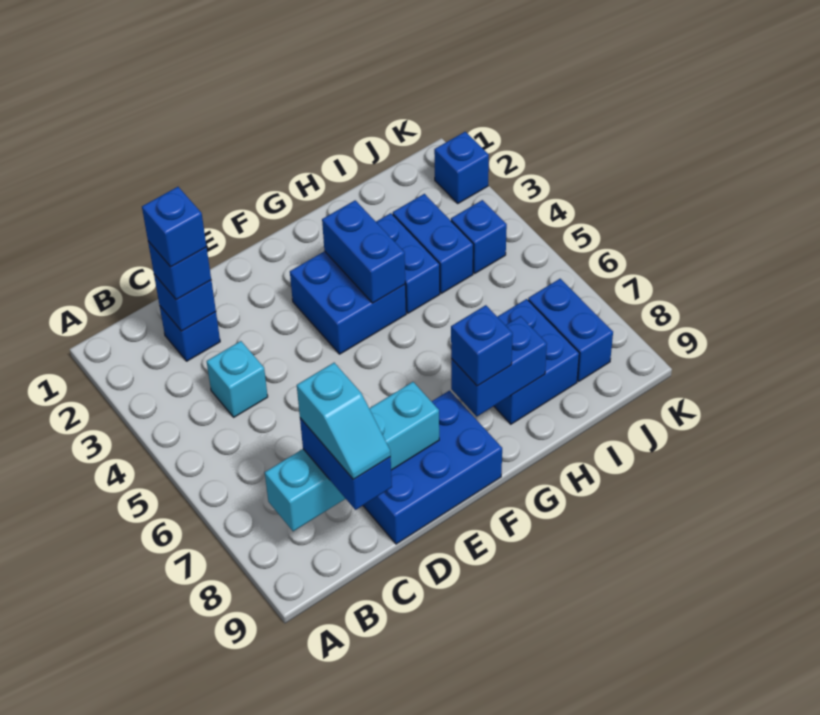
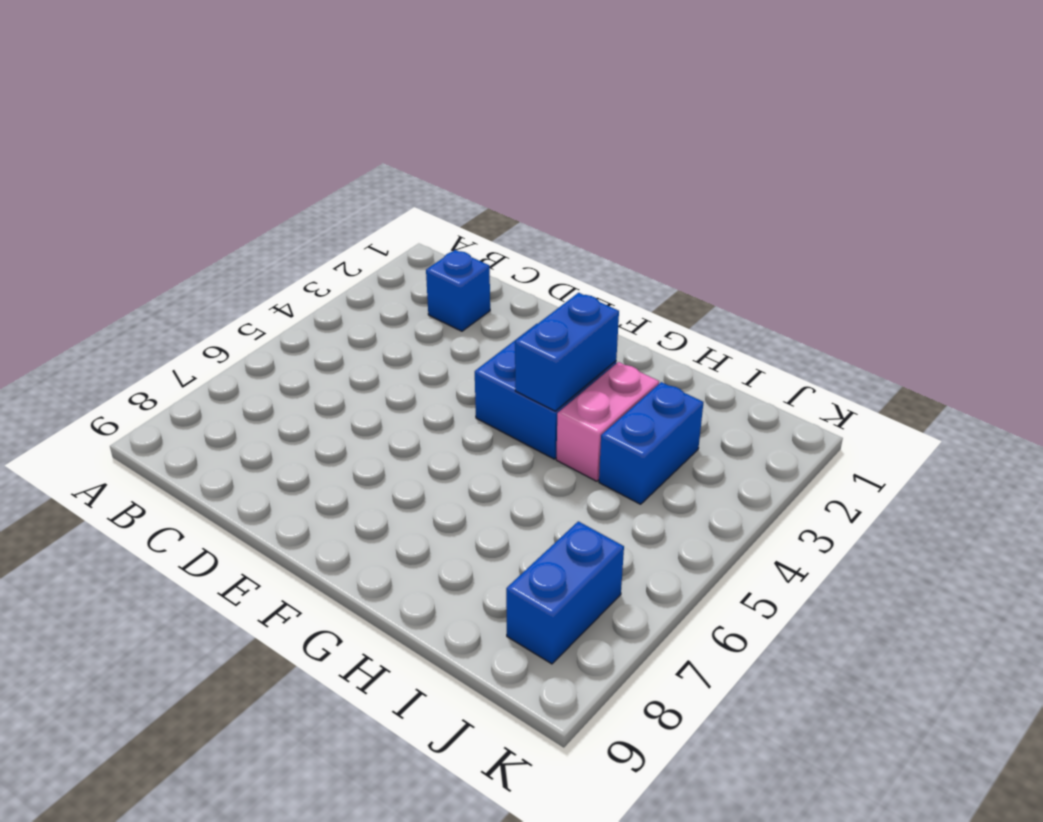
pink brick H3:H4 level 1 -> blue brick H3:H4 level 1
none -> cyan brick C4 level 1
none -> blue brick D8:F9 level 1
none -> blue brick H7:I8 level 1

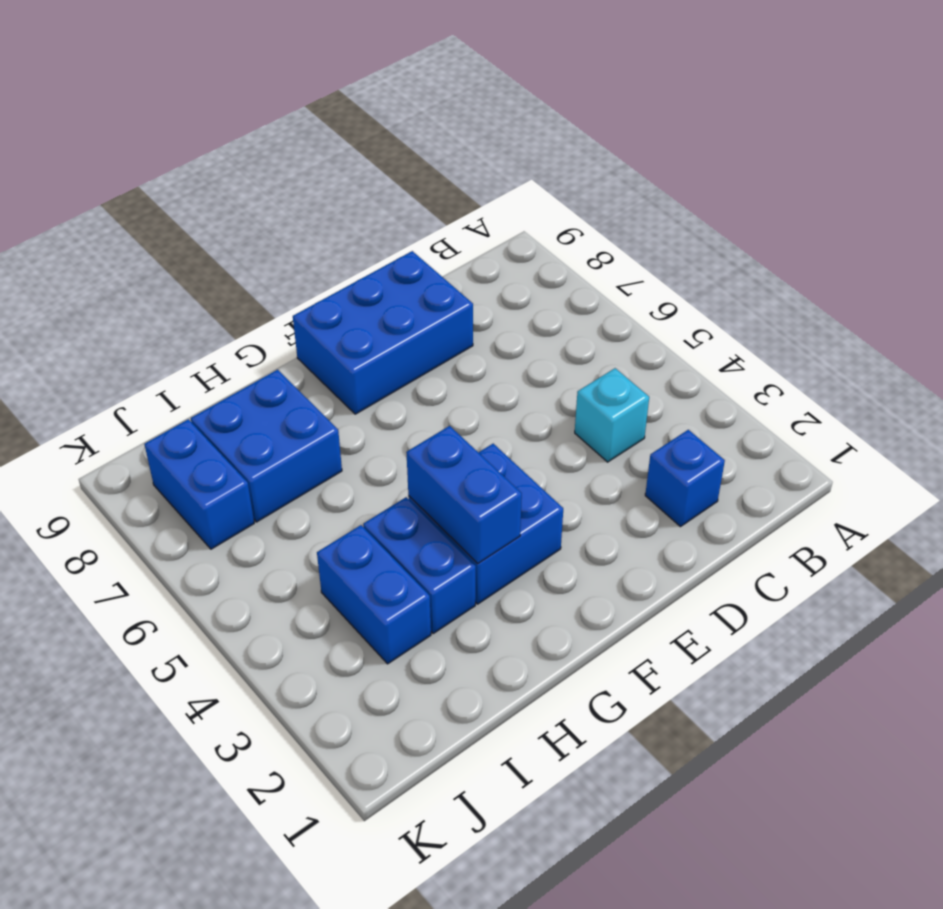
none -> blue brick J4 level 1
none -> blue brick K2 level 1
none -> cyan brick B8:E8 level 2

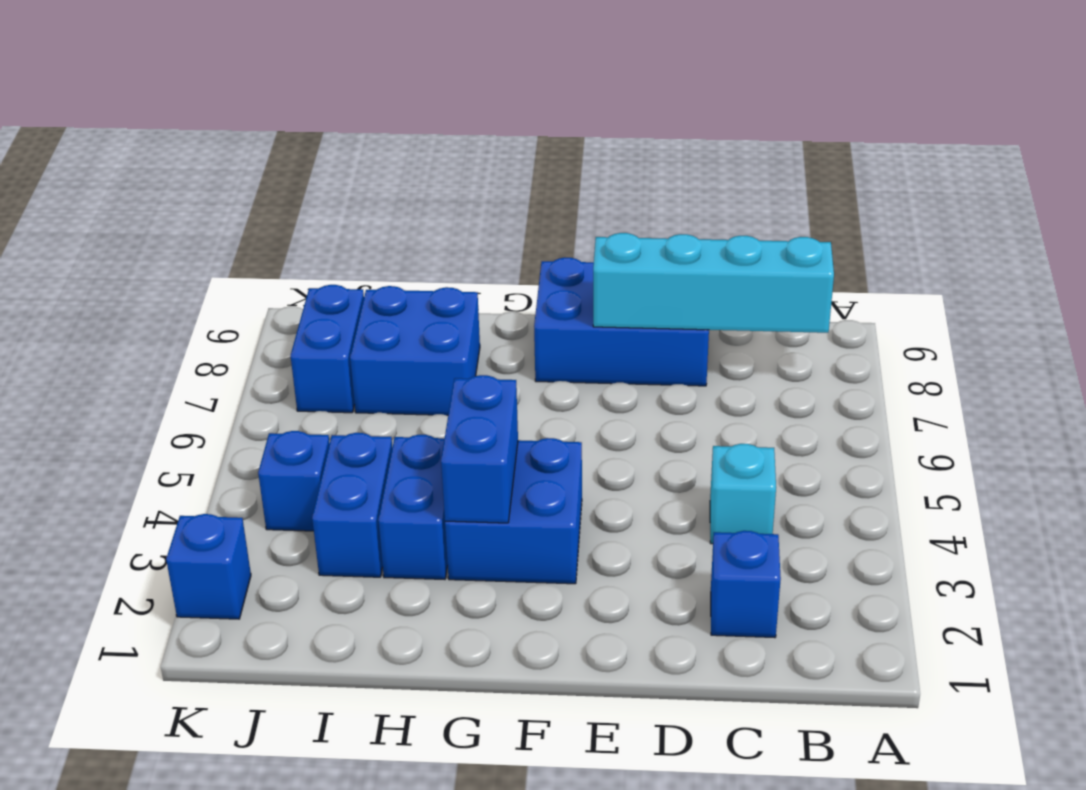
none -> blue brick C2 level 2
none -> blue brick G8:H8 level 2
none -> blue brick C2 level 3

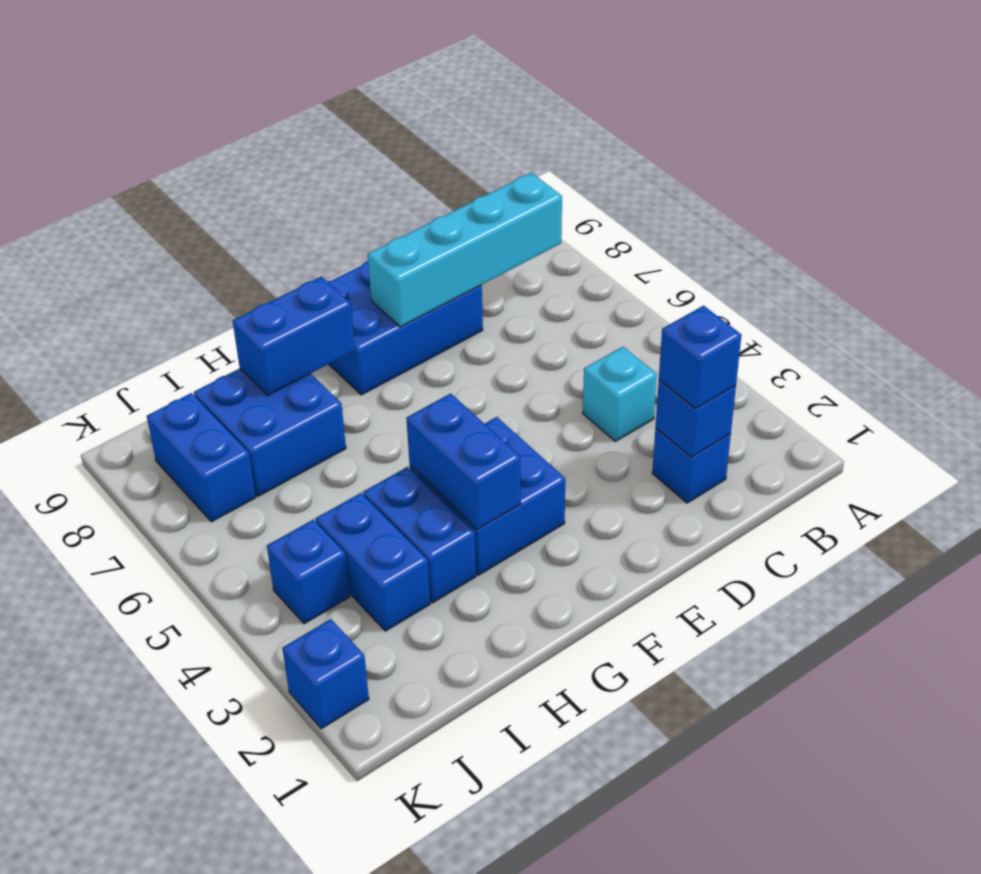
none -> blue brick C8:C9 level 3
none -> blue brick G8 level 3
none -> blue brick C2 level 4

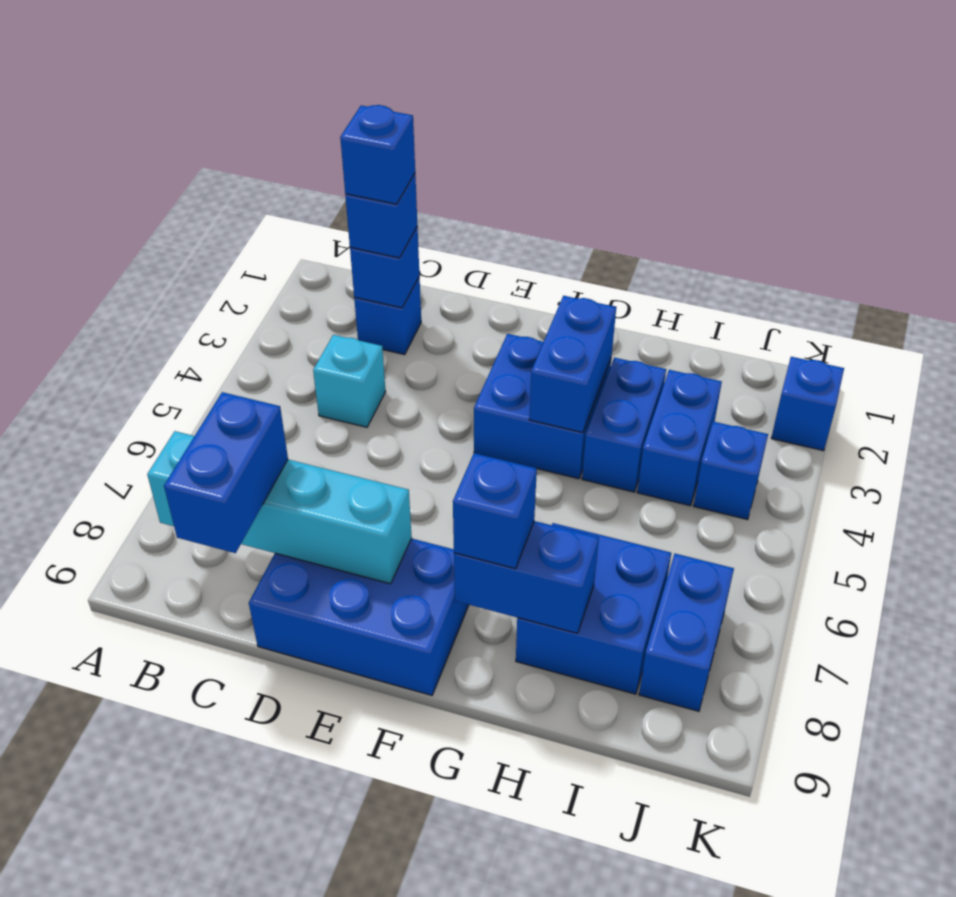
none -> cyan slope C8:C9 level 4 top 8

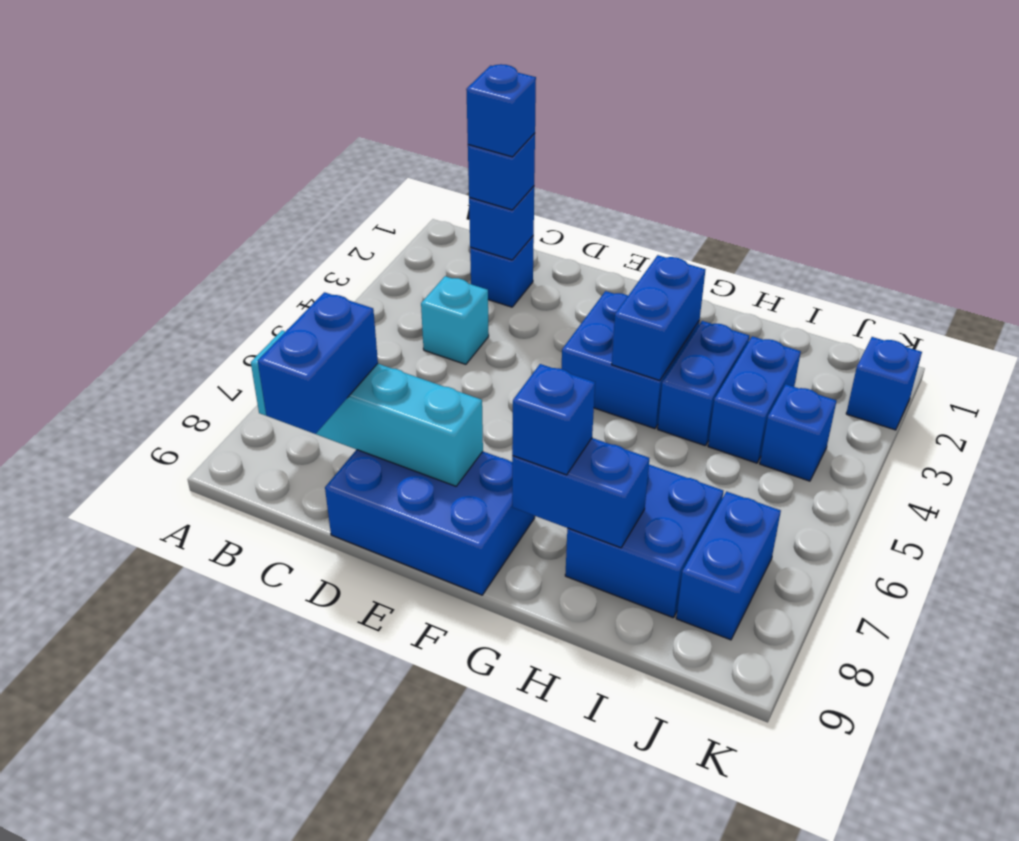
none -> cyan slope C8:C9 level 4 top 8

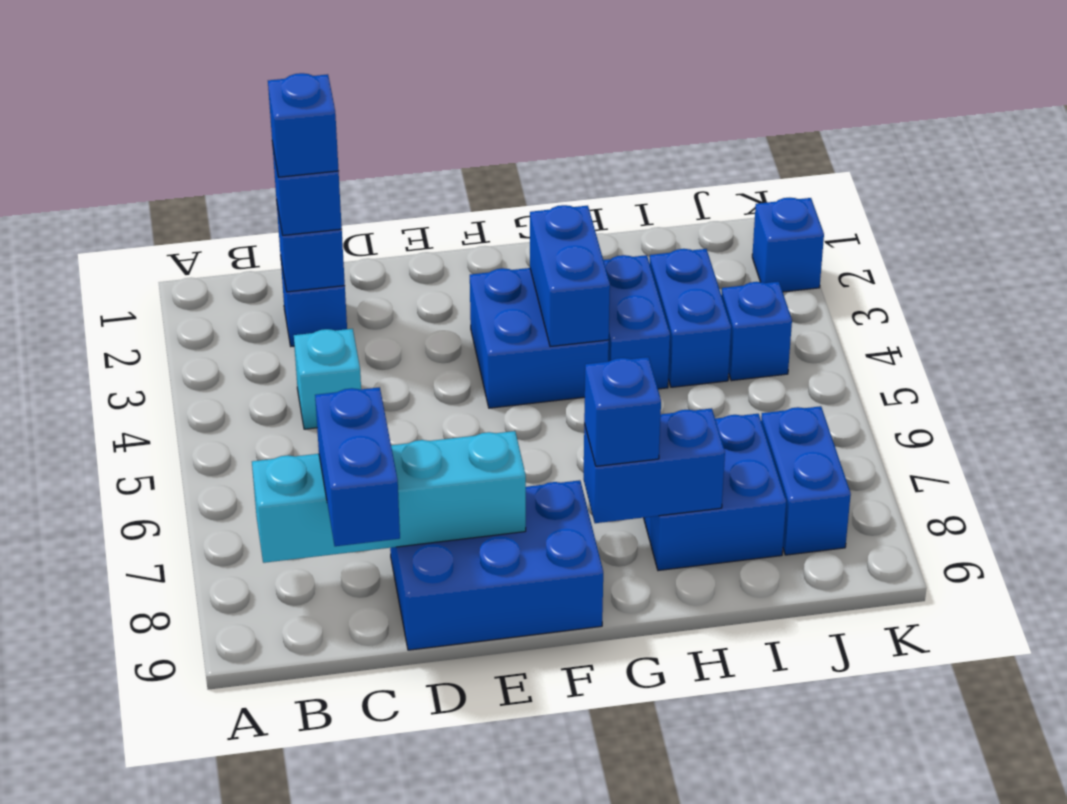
none -> cyan slope C8:C9 level 4 top 8

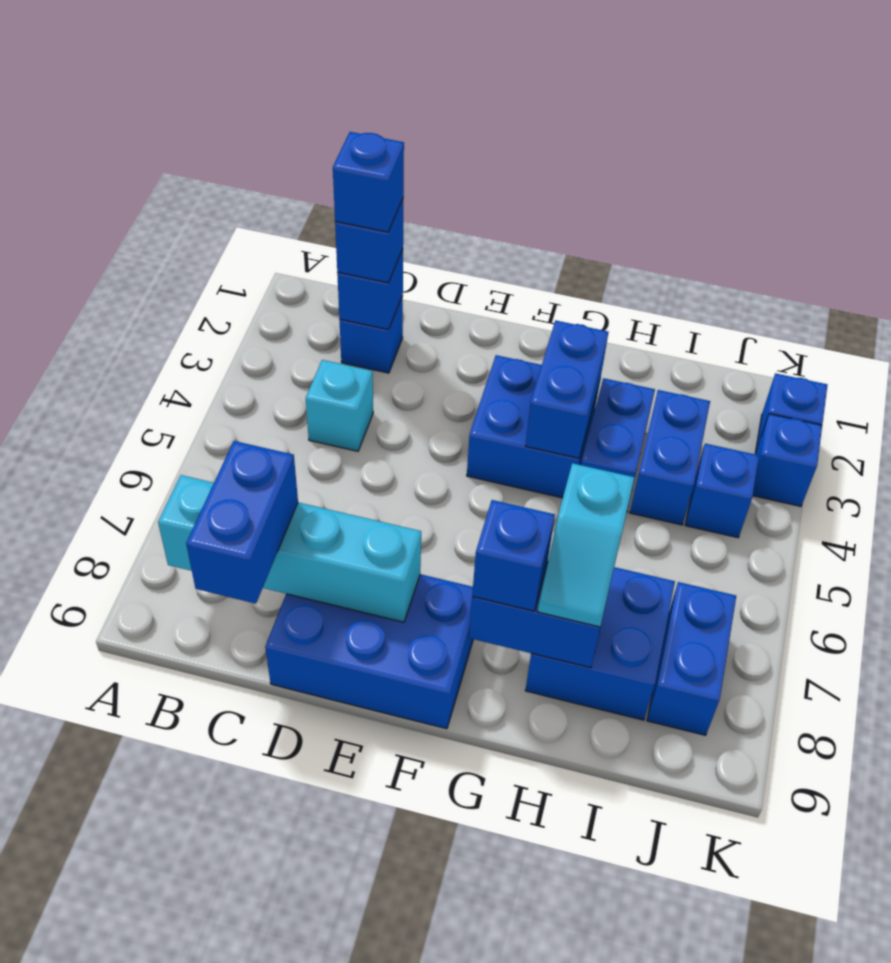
cyan slope H7:H8 level 3 top 7 -> cyan slope C8:C9 level 4 top 8
blue brick K3 level 1 -> none

